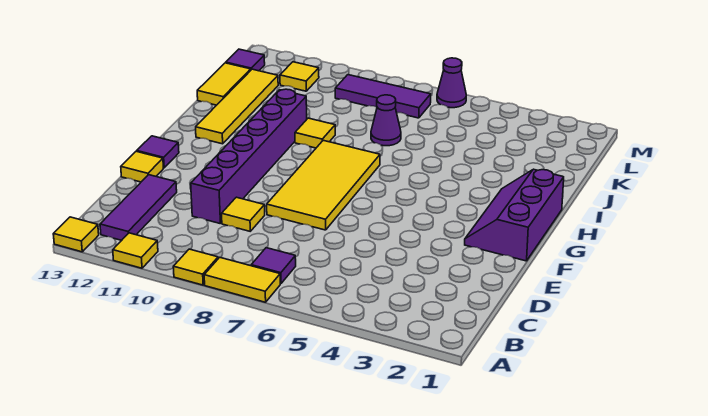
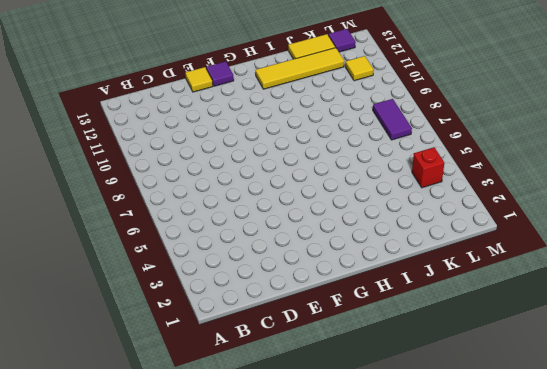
red brick L4 level 1 -> none
purple tile L7:L8 level 1 -> purple tile L7:L9 level 1
none -> yellow tile A7:A8 level 1
none -> yellow tile A9 level 1
none -> yellow tile A11 level 1

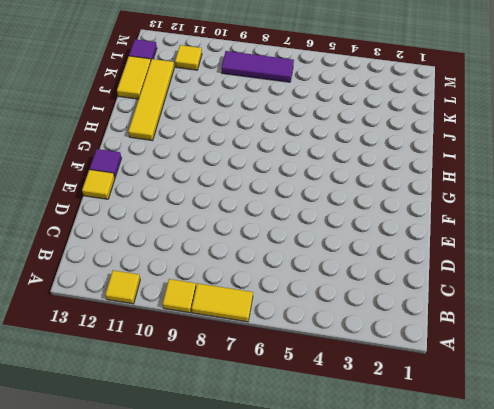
none -> yellow tile A13 level 1
none -> purple tile B7 level 1
none -> purple tile B12:D12 level 1

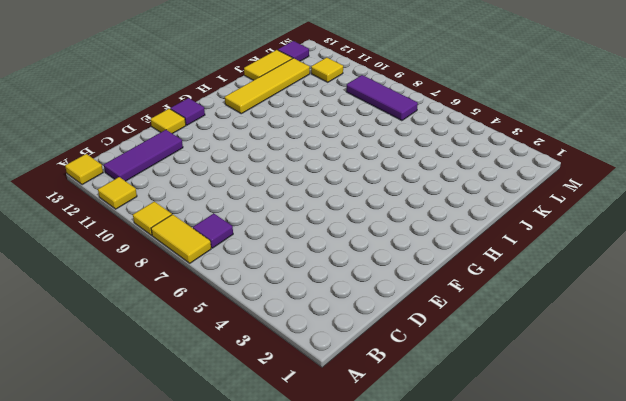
none -> yellow tile D9 level 1
none -> purple brick D10:I10 level 1
none -> yellow tile E7:H8 level 1

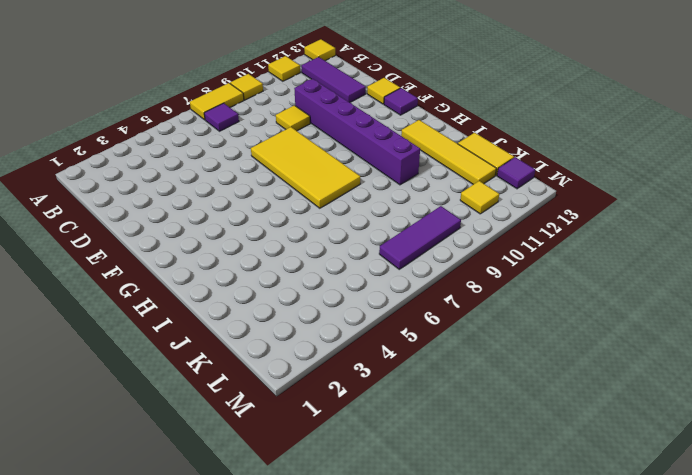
none -> purple slope F1:H2 level 1 top 1
none -> yellow tile I9 level 1
none -> purple cone J7 level 1

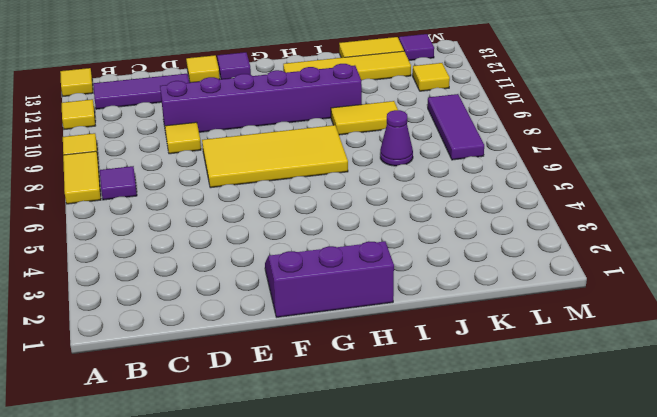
yellow tile I9:J9 level 1 -> yellow tile I9 level 1
none -> purple cone M6 level 1

